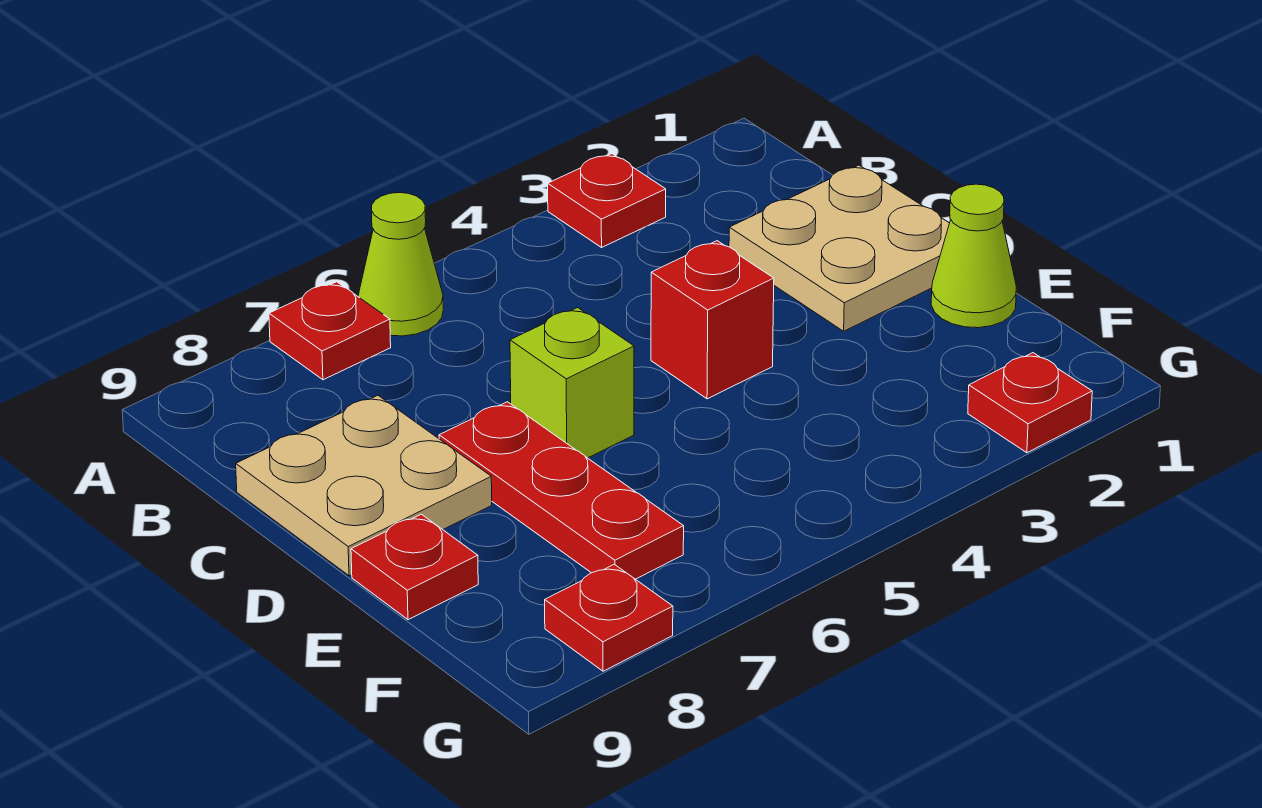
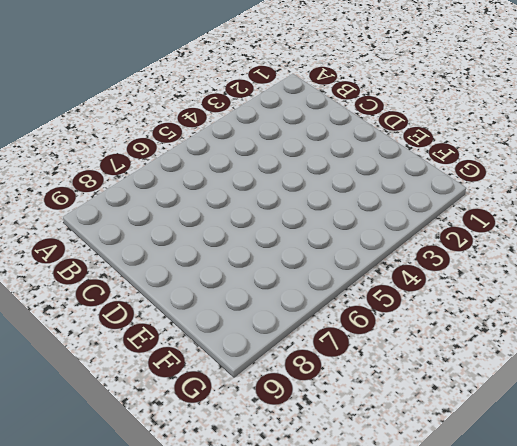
none -> red plate A3 level 1
none -> lime cone A6 level 1
none -> red plate A7 level 1

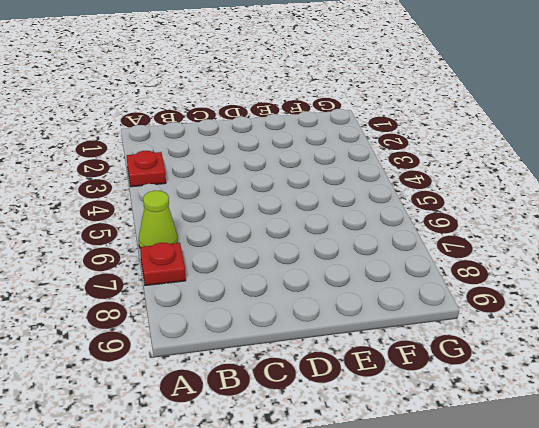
none -> tan plate C1:D2 level 1
none -> tan plate C8:D9 level 1
none -> red brick D4 level 1

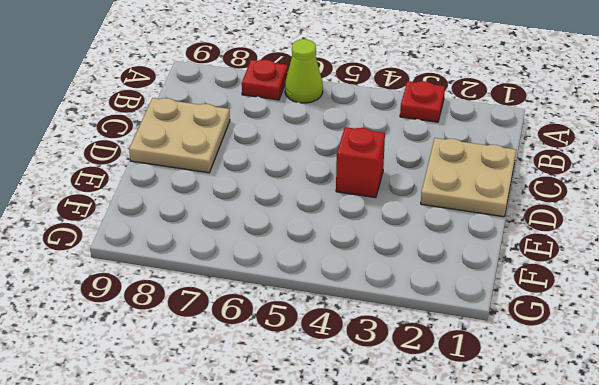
none -> lime brick D6 level 1
none -> red plate D7:F7 level 1
none -> lime cone E1 level 1

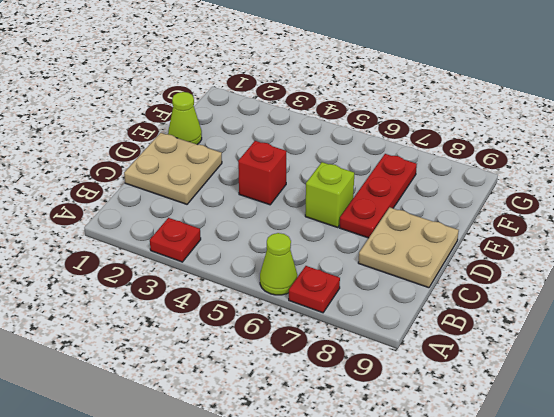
none -> red plate E9 level 1
none -> red plate G2 level 1
none -> red plate G8 level 1

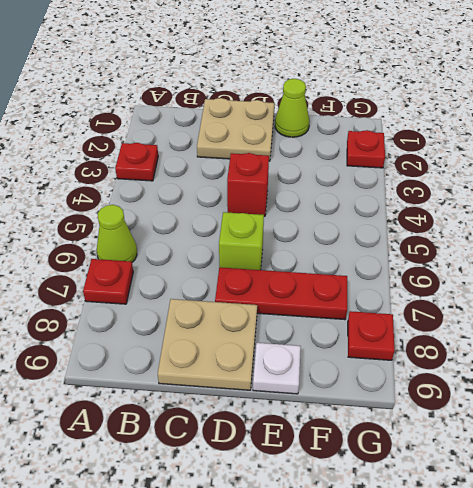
white plate E9 level 1 -> red plate E9 level 1

